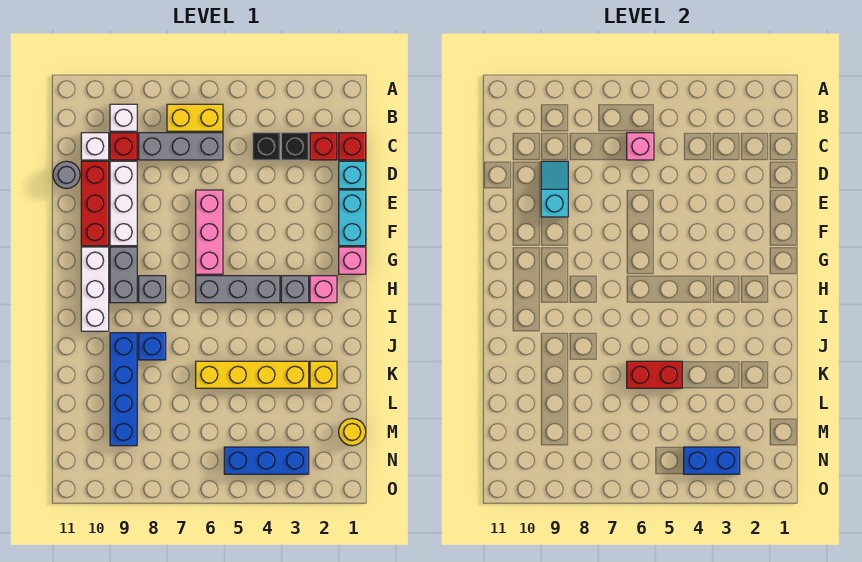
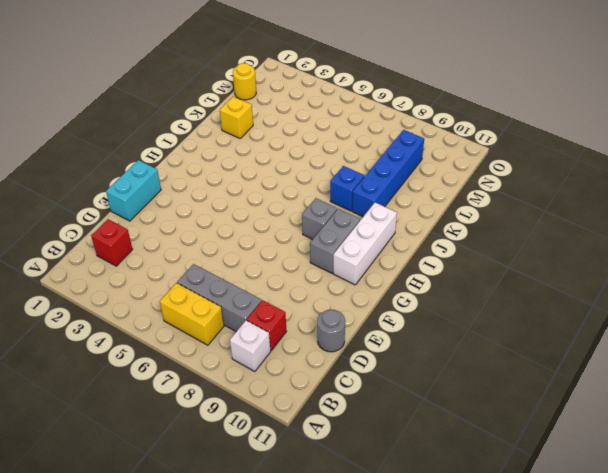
none -> red brick C1 level 1
none -> black brick C3 level 1
none -> black brick C4 level 1
none -> white brick C10 level 1

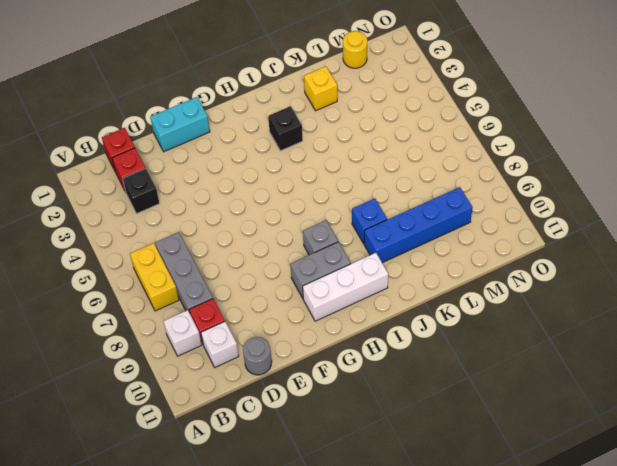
black brick I3 level 1 -> black brick C4 level 1
none -> cyan brick D1 level 1
none -> white brick D9:F9 level 1
none -> red brick D10:F10 level 1
none -> pink brick E6:G6 level 1

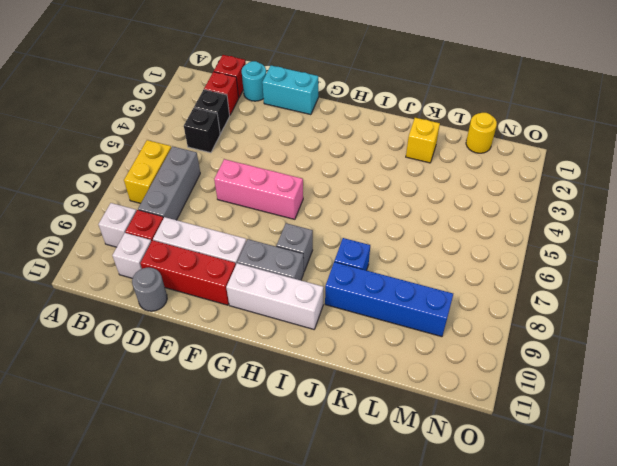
cyan round brick D1 level 1 -> cyan brick D1 level 1
none -> pink brick G1 level 1
none -> pink brick H2 level 1
none -> grey brick H3 level 1
none -> grey brick H4:H6 level 1

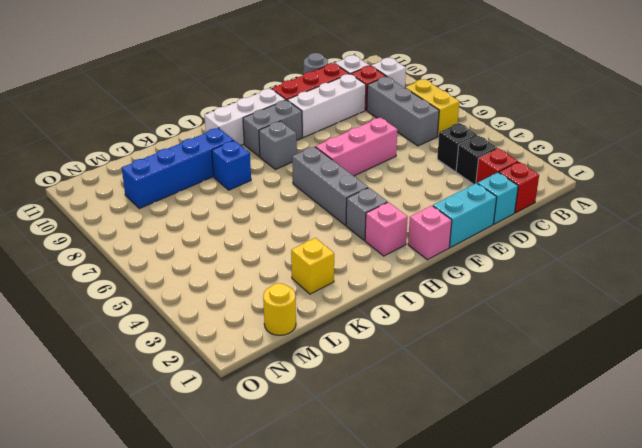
none -> yellow brick K3:K6 level 1
none -> blue brick N3:N5 level 1
none -> pink brick C6 level 2
none -> cyan slope D9:E9 level 2 top E

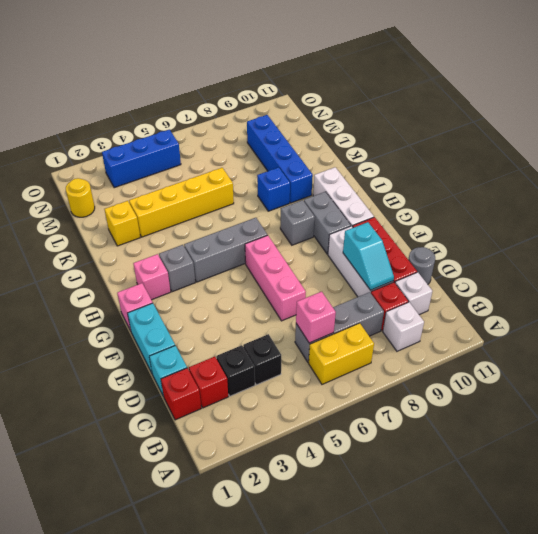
none -> red brick K5:K6 level 2
none -> blue brick N3:N4 level 2

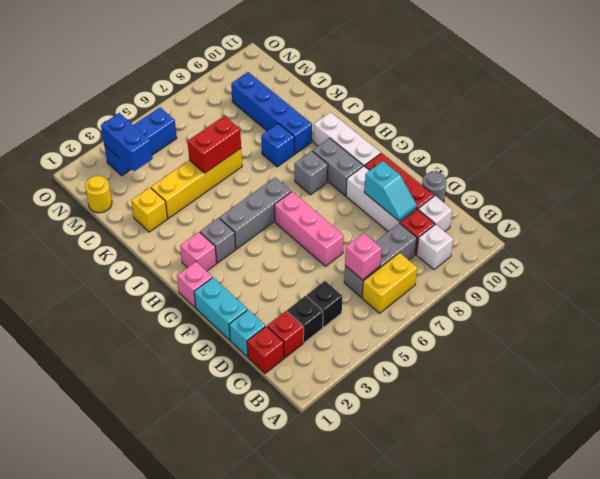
blue brick M3:N3 level 2 -> blue brick N3:N4 level 2

